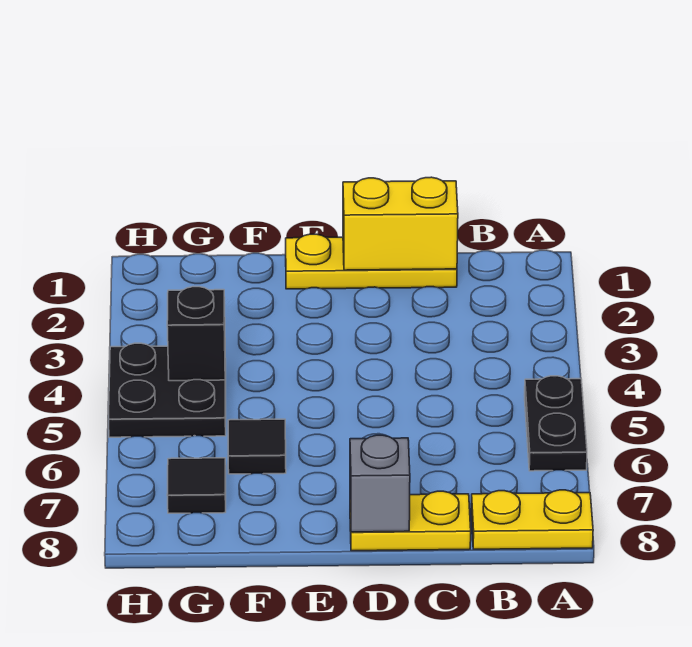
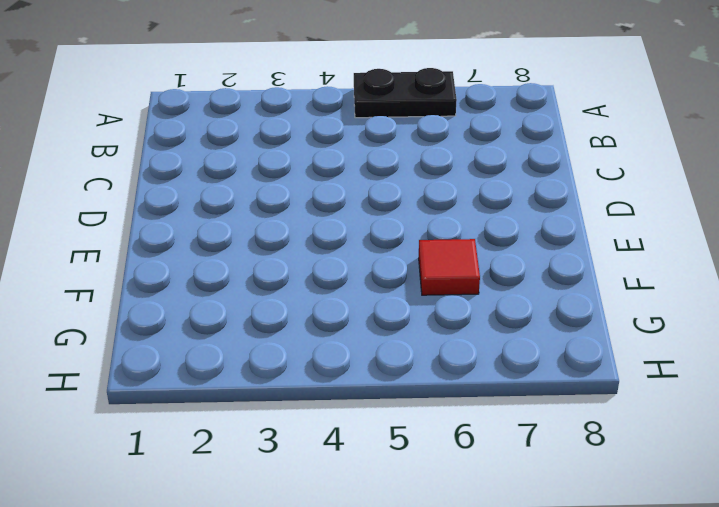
red tile F6 level 1 -> black tile F6 level 1
none -> yellow plate A8:B8 level 1
none -> yellow plate C1:E1 level 1

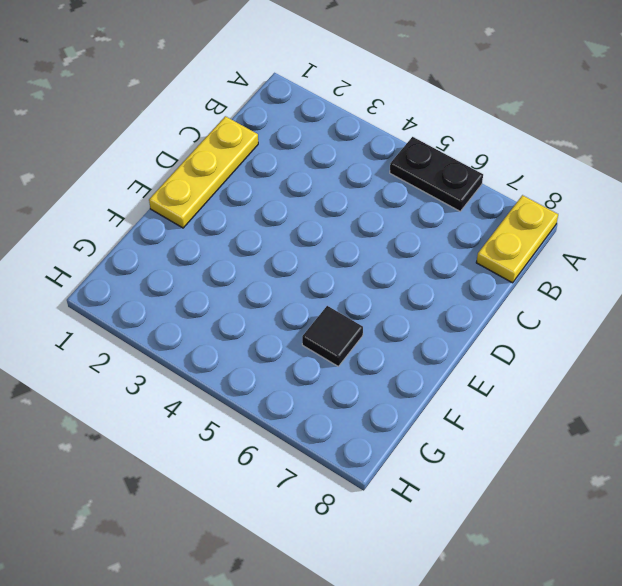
none -> yellow plate C8:D8 level 1
none -> black plate G4:H5 level 1

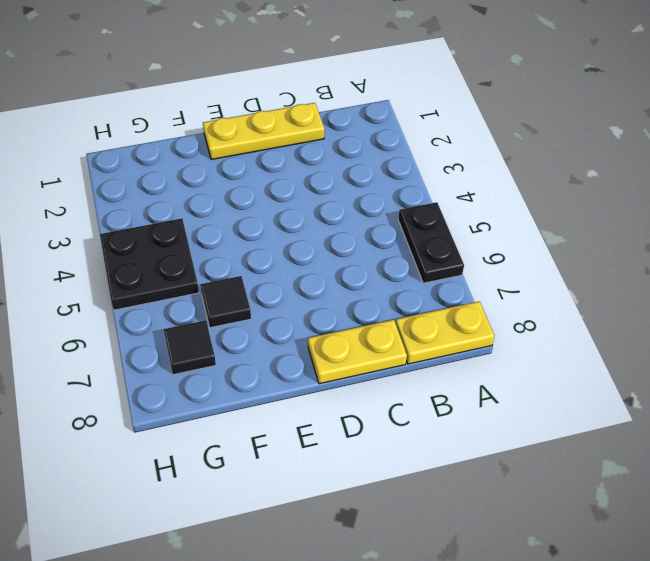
none -> yellow brick C1:D1 level 2
none -> grey brick D8 level 2

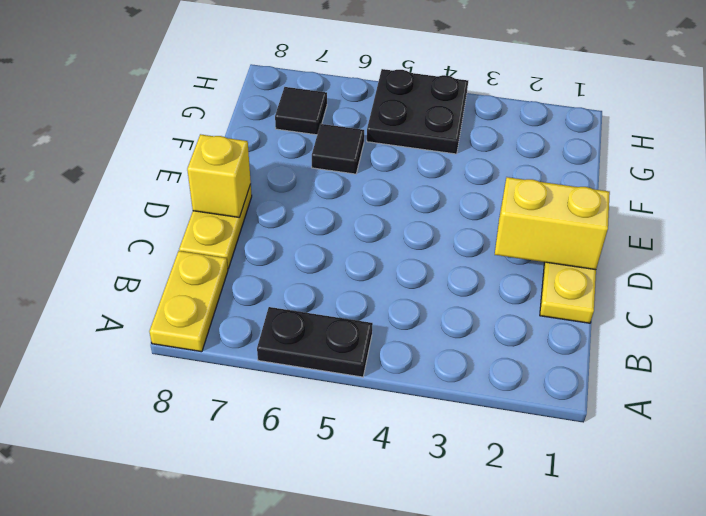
yellow brick D1:D2 level 2 -> yellow brick C1:D1 level 2
yellow brick D8 level 2 -> grey brick D8 level 2
none -> black brick G4 level 2

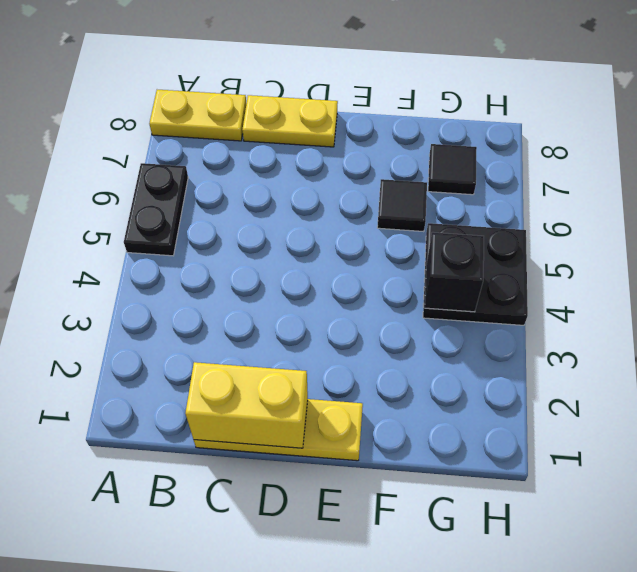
none -> grey brick D8 level 2

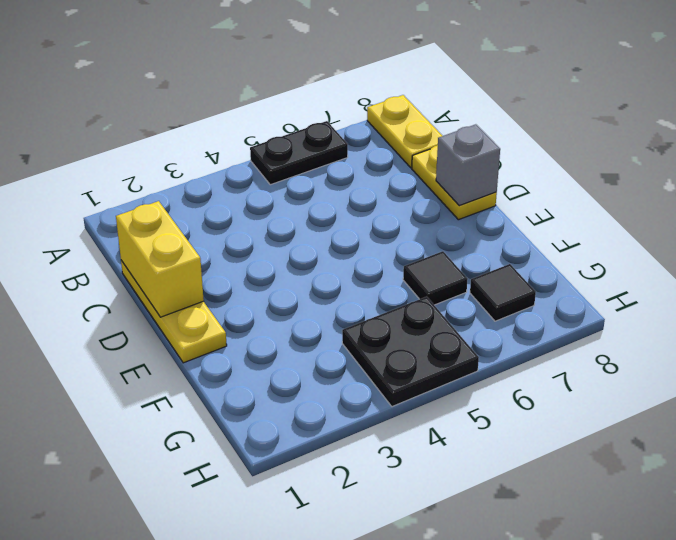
none -> black brick G4 level 2

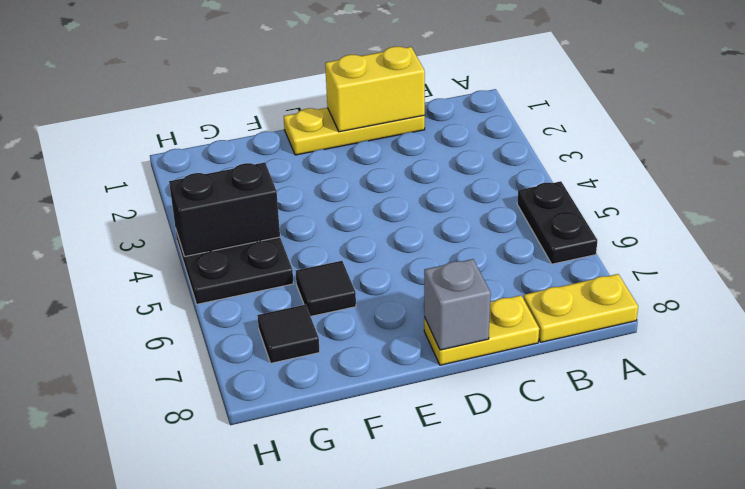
black brick G4:H4 level 2 -> black brick G4 level 2

